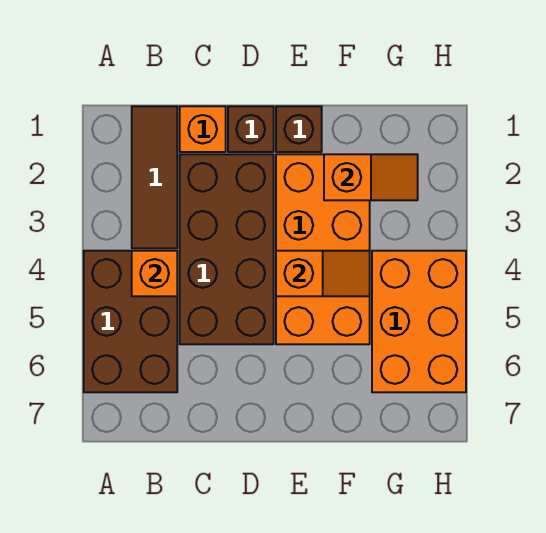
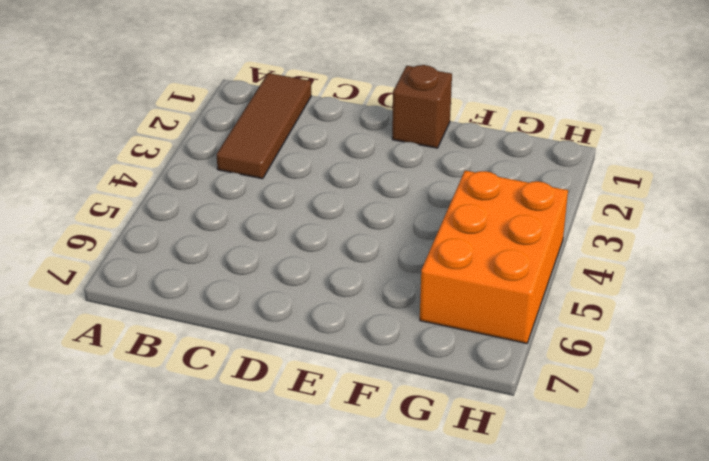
none -> brown brick A4:B6 level 1
none -> orange brick C1 level 1

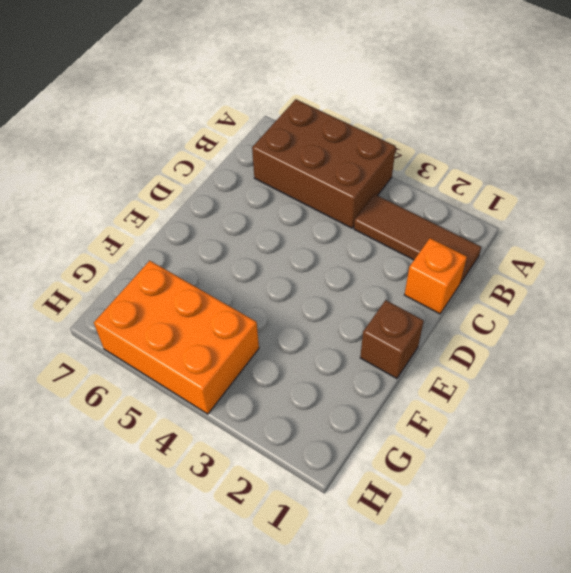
none -> brown brick C2:D5 level 1
none -> brown brick D1 level 1

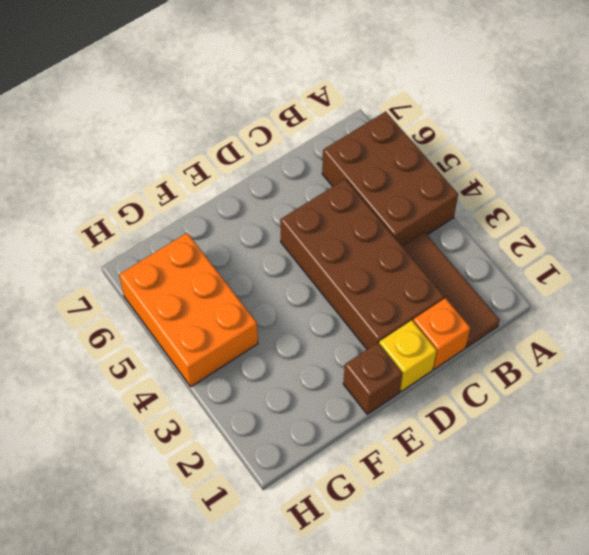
yellow brick D1 level 1 -> brown brick D1 level 1
none -> orange brick E2:F5 level 1
none -> orange brick B4 level 2

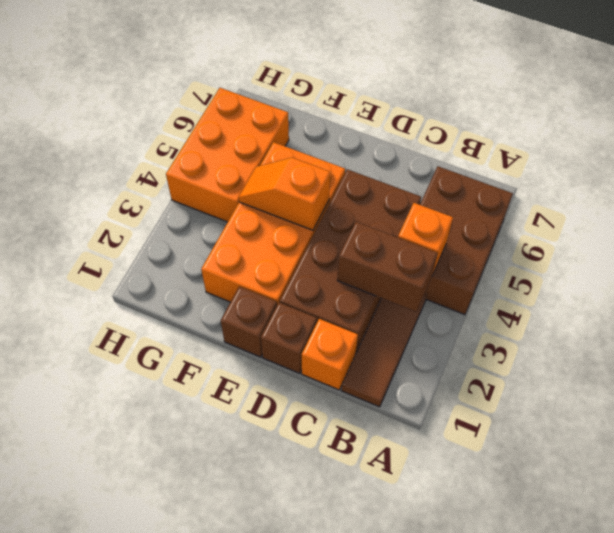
brown brick B3:C3 level 2 -> none
none -> orange slope F2:G2 level 2 top F

